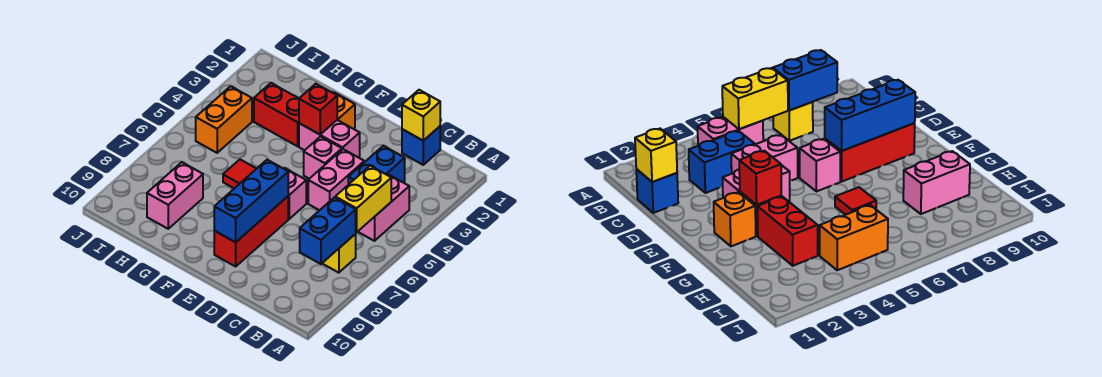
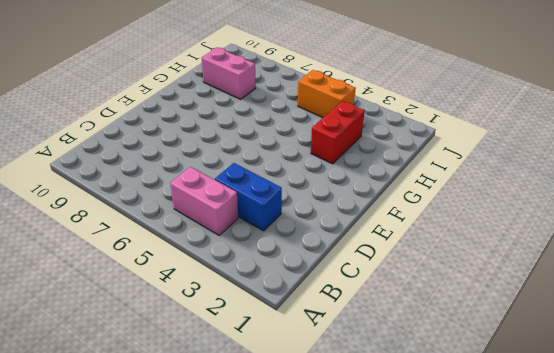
none -> yellow brick B7 level 1
none -> blue brick C1 level 1
none -> pink brick D4:D5 level 1

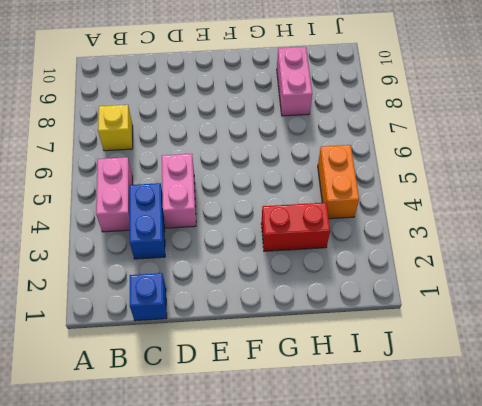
none -> pink brick E3:F3 level 1
none -> pink brick E4 level 1
none -> pink brick E6 level 1

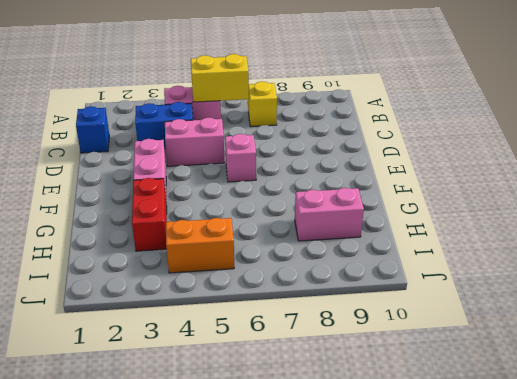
none -> pink brick E4 level 1
none -> red brick E7:E9 level 1
none -> orange brick F2 level 1

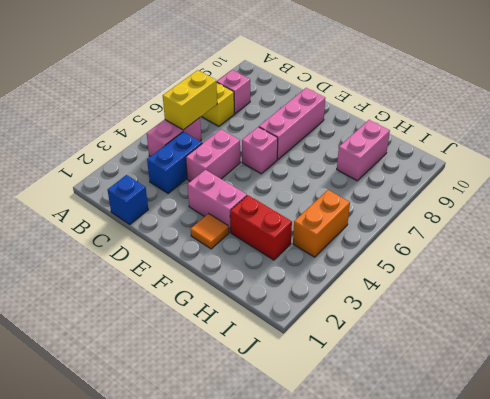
pink brick B8 level 1 -> pink brick E4 level 1
pink brick E7:E9 level 1 -> red brick E7:E9 level 1
orange tile F2 level 1 -> orange brick F2 level 1
none -> red tile G6 level 1
none -> blue brick B7:B8 level 2
none -> yellow brick C1 level 2

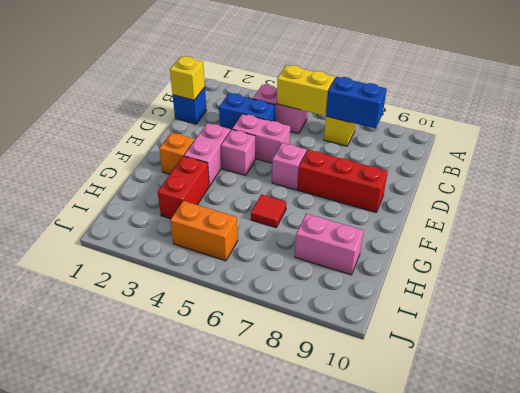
none -> blue brick E7:E9 level 2
none -> red brick F3 level 2

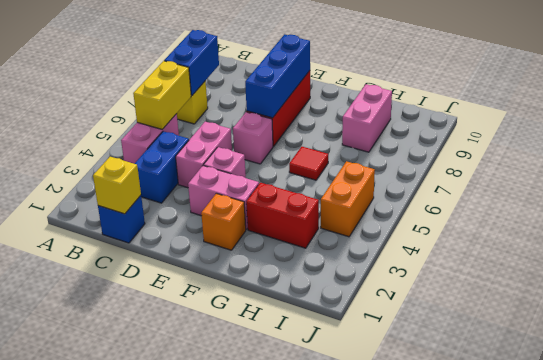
none -> red brick F3 level 2

